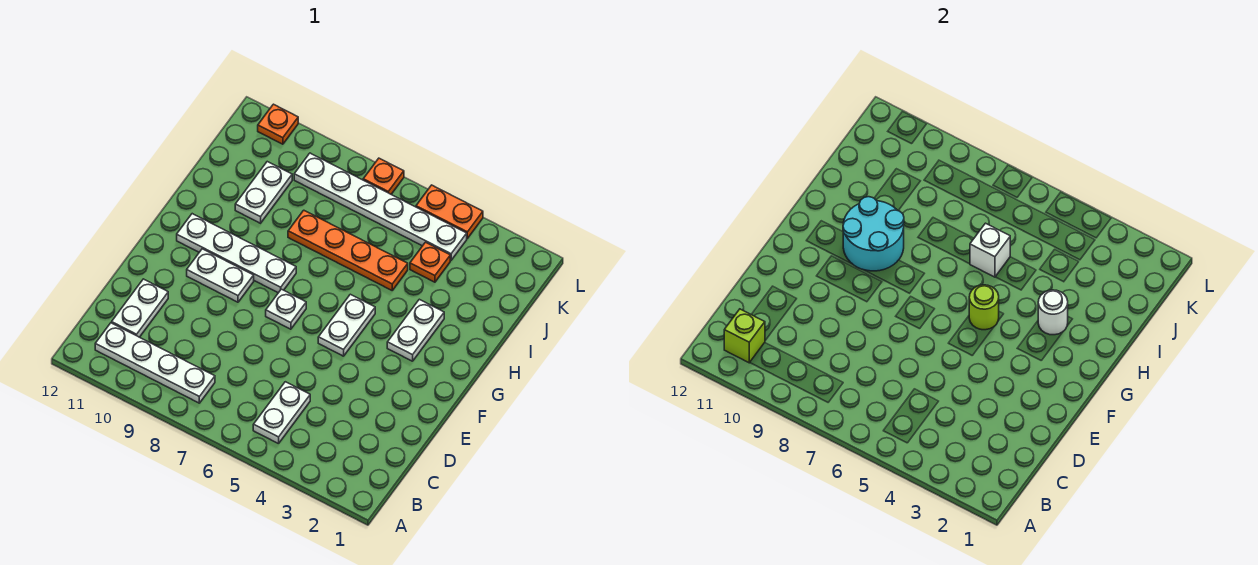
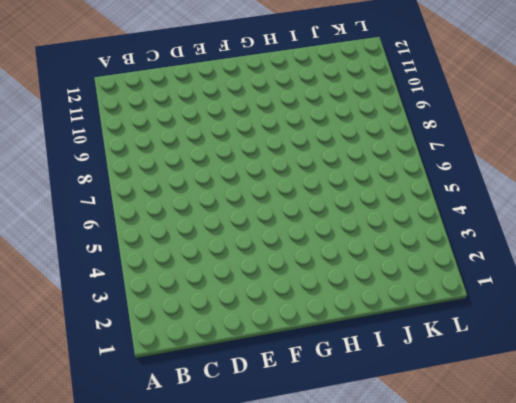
none -> white plate B5:C5 level 1
none -> white plate B8:B11 level 1
none -> white plate C11:D11 level 1

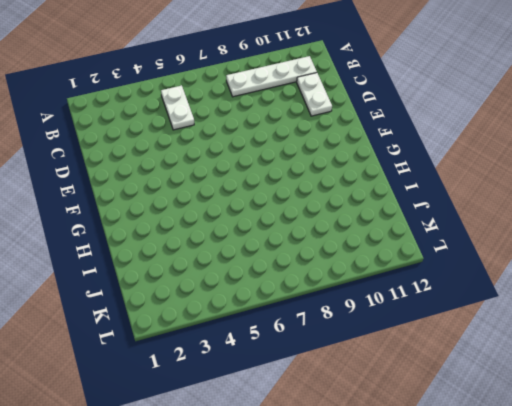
none -> white plate F5:G5 level 1
none -> white plate F7 level 1
none -> white plate F9:F10 level 1

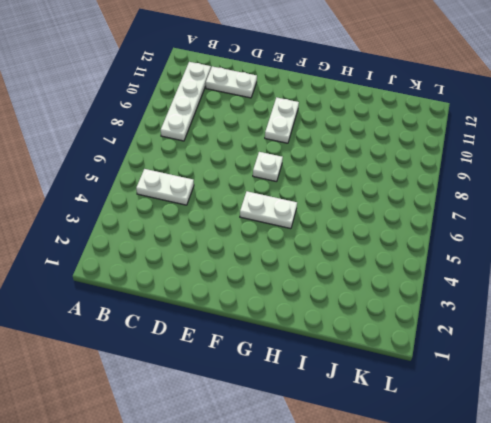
none -> white plate G3:H3 level 1
none -> white plate G8:G11 level 1
none -> orange plate I5:I8 level 1

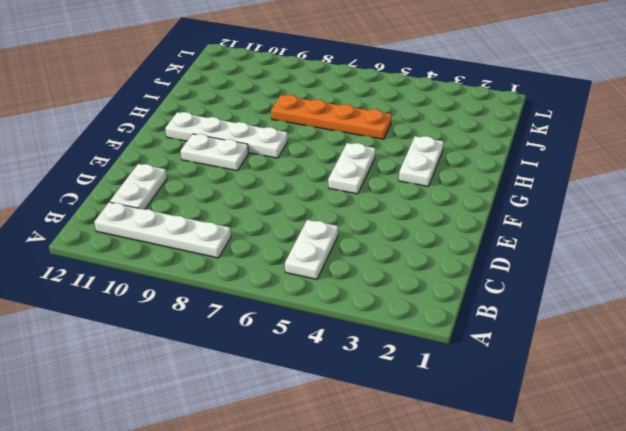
none -> white plate F7 level 1
none -> white plate I10:J10 level 1
none -> orange plate J4 level 1

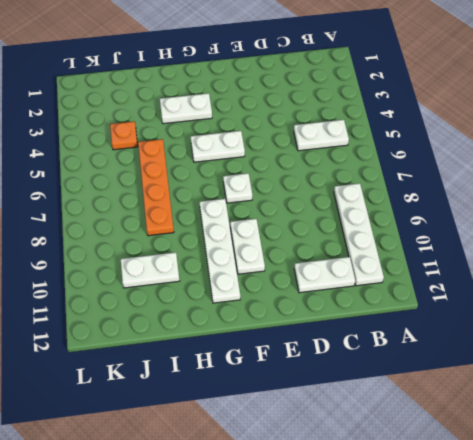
none -> white plate K4:K9 level 1
none -> orange plate L4:L5 level 1
none -> orange plate L7 level 1

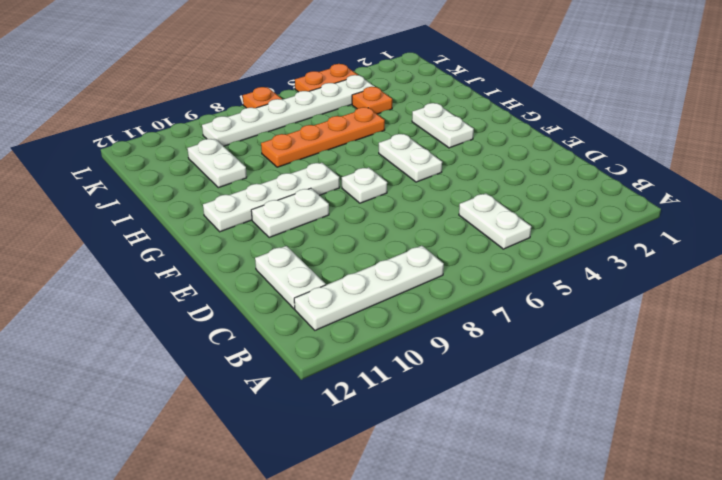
none -> orange plate L11 level 1
none -> lime brick B11 level 2
none -> lime round brick G5 level 2

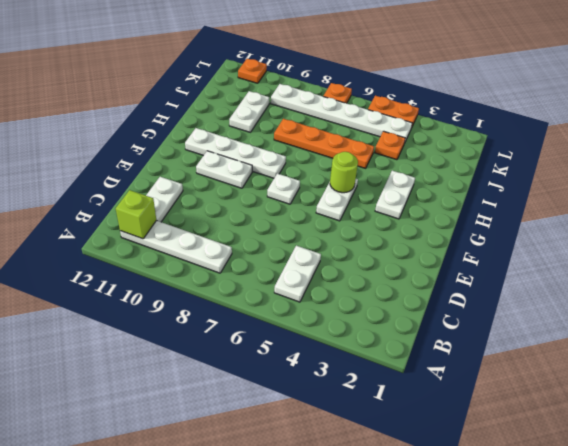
none -> cyan round brick G9:H10 level 2
none -> white round brick H3 level 2
none -> white brick I6 level 2

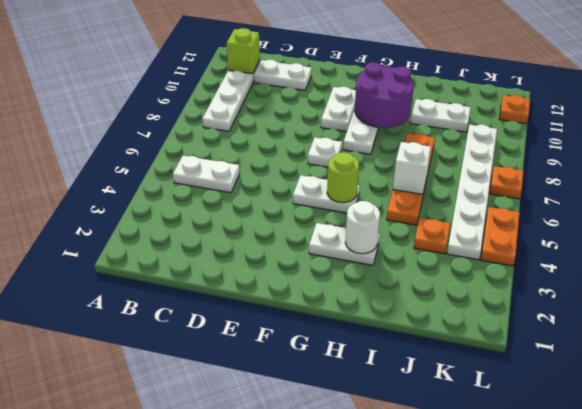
purple round brick G9:H10 level 2 -> cyan round brick G9:H10 level 2

